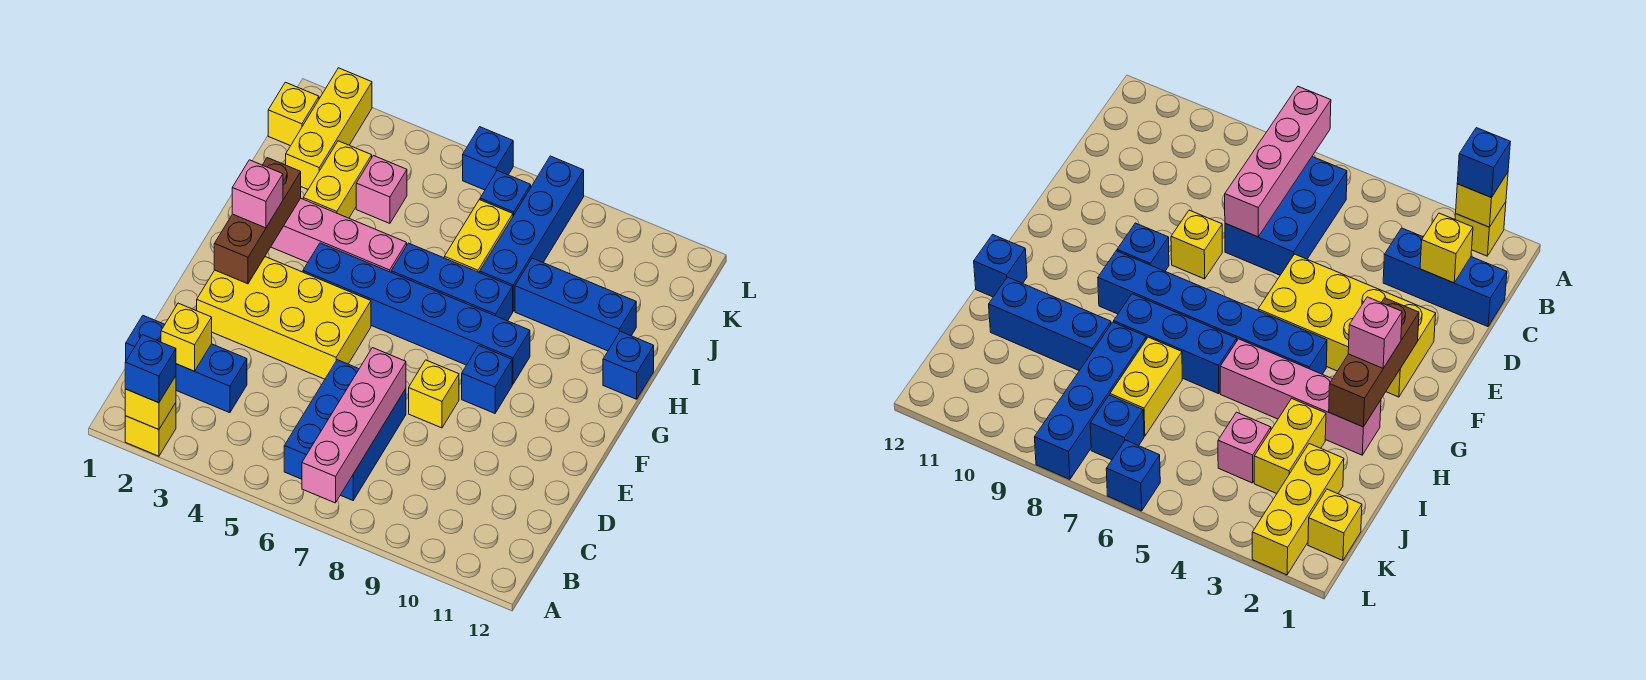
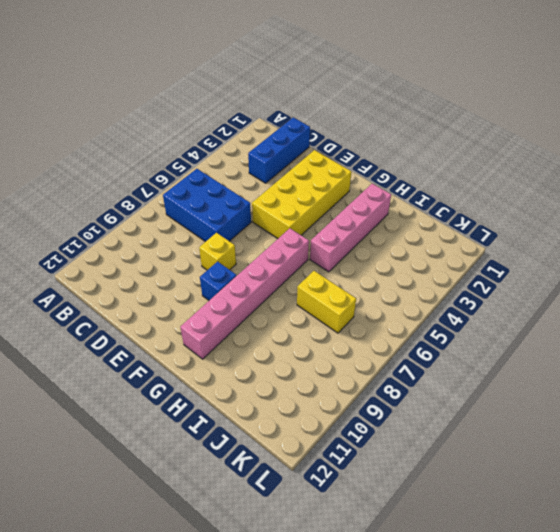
pink brick G6:G11 level 1 -> blue brick G4:G9 level 1
none -> yellow brick A2 level 1
none -> blue brick H6:H8 level 1
none -> blue brick H12 level 1

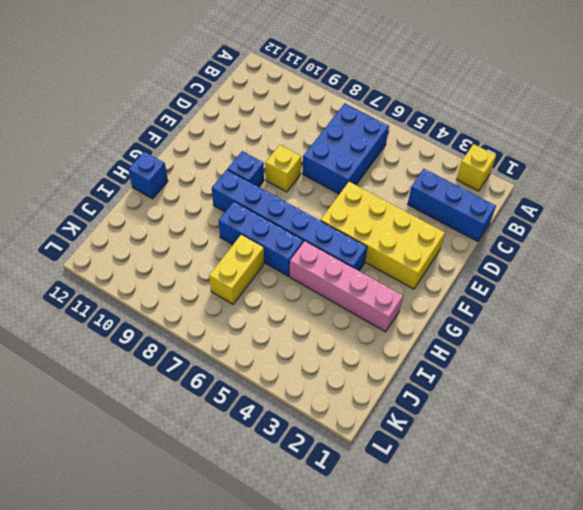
none -> yellow brick I3:J3 level 1
none -> blue brick I8:L8 level 1
none -> blue brick I9:I11 level 1

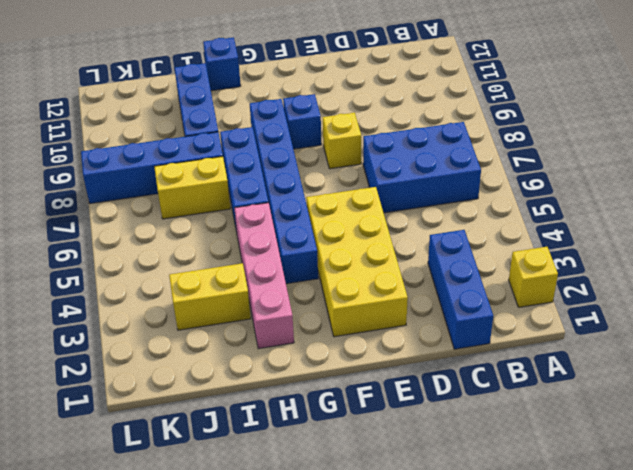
none -> yellow brick J2:L2 level 1
none -> pink brick J4 level 1
none -> yellow brick K1 level 1

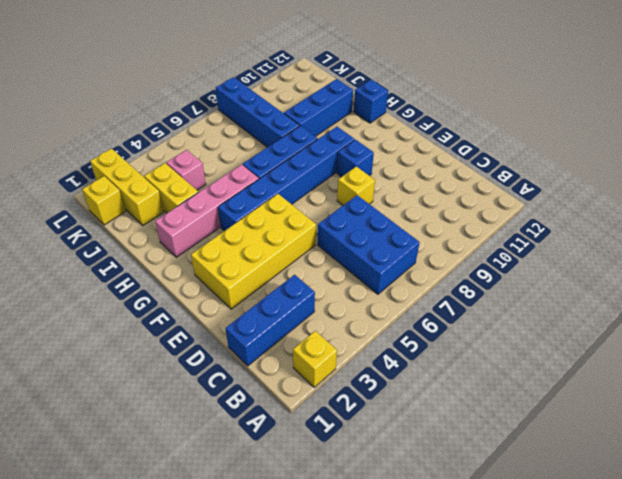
none -> yellow brick I7:J7 level 1
none -> blue brick K7 level 1
none -> blue brick L6 level 1

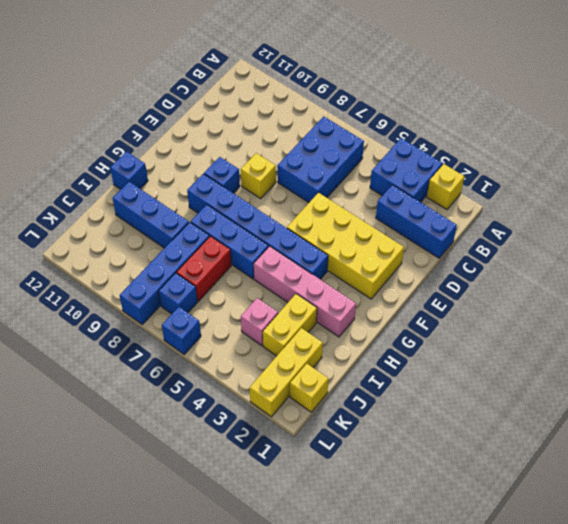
blue brick A3:B4 level 1 -> none
red brick I7:J7 level 1 -> yellow brick I7:J7 level 1
none -> yellow brick A2 level 2
none -> pink brick A7:D7 level 2
none -> yellow brick C2 level 2

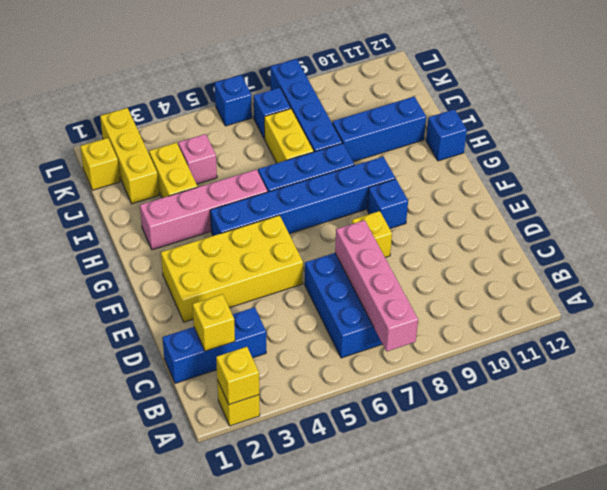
none -> brown brick F2:H2 level 2
none -> blue brick A2 level 3
none -> pink brick G2 level 3

